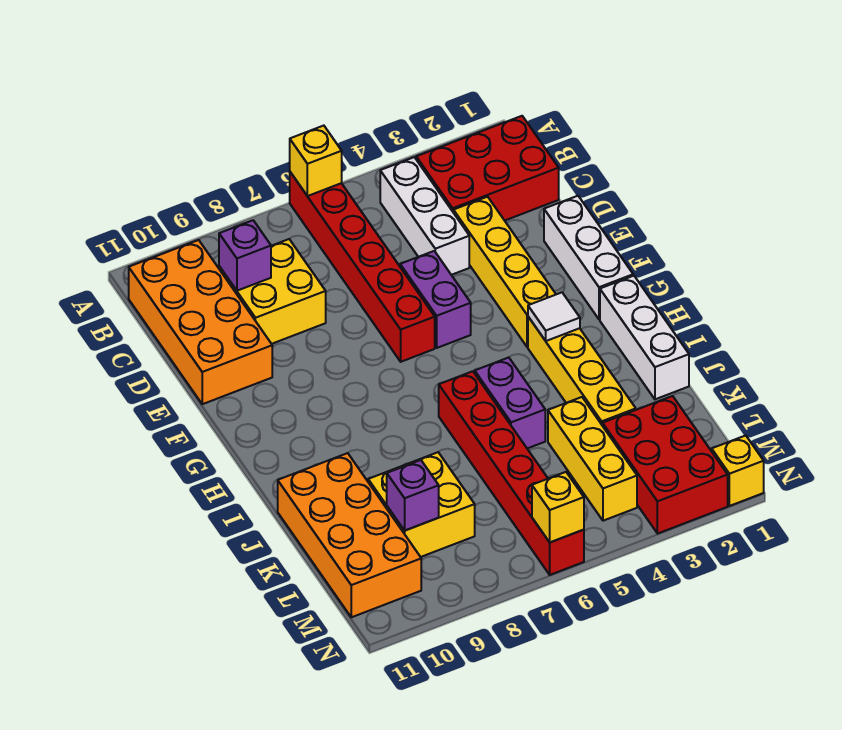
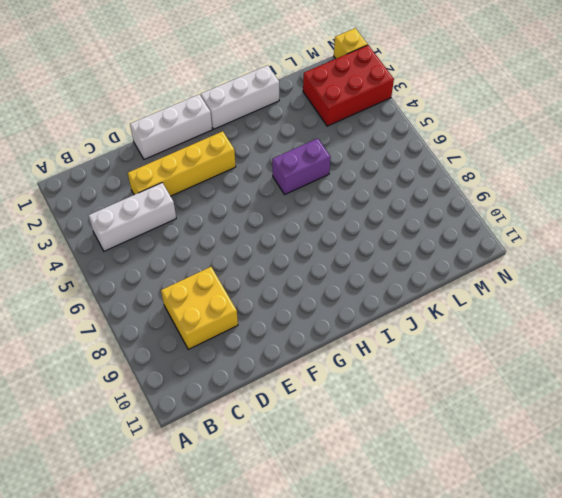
none -> red brick A6:F6 level 1
none -> red brick B1:C3 level 1
none -> orange brick B10:E11 level 1

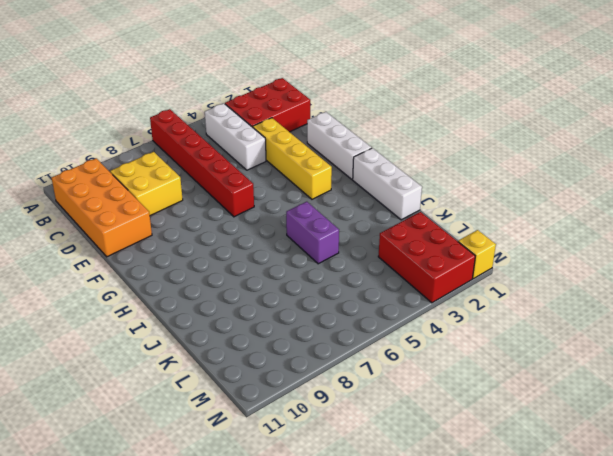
none -> purple brick E5:F5 level 1
none -> yellow brick H3:K3 level 1
none -> red brick I6:N6 level 1

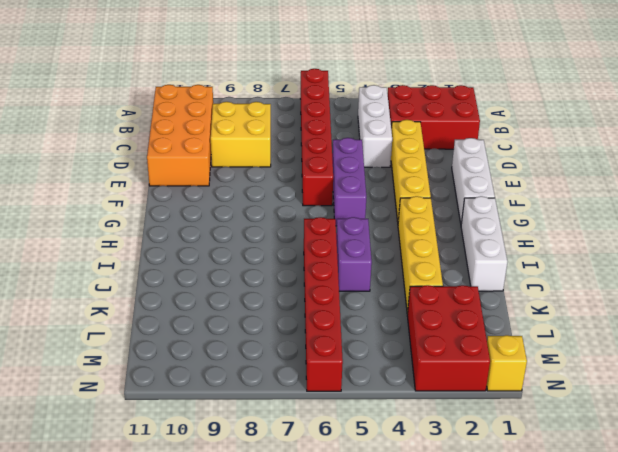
purple brick E5:G5 level 1 -> purple brick E5:F5 level 1
none -> orange brick J10:M11 level 1
none -> yellow brick K4:M4 level 1
none -> yellow brick K8:L9 level 1

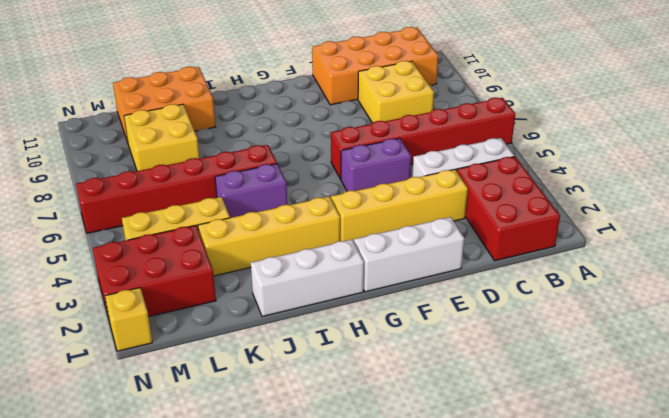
orange brick J10:L11 level 1 -> orange brick J10:M11 level 1
none -> yellow brick A6 level 2
none -> purple brick C9 level 2
none -> white tile H3 level 2

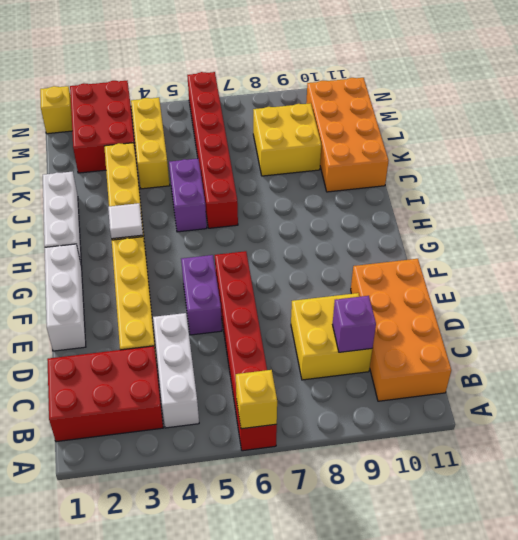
none -> purple brick L9 level 2
none -> yellow brick N6 level 2

